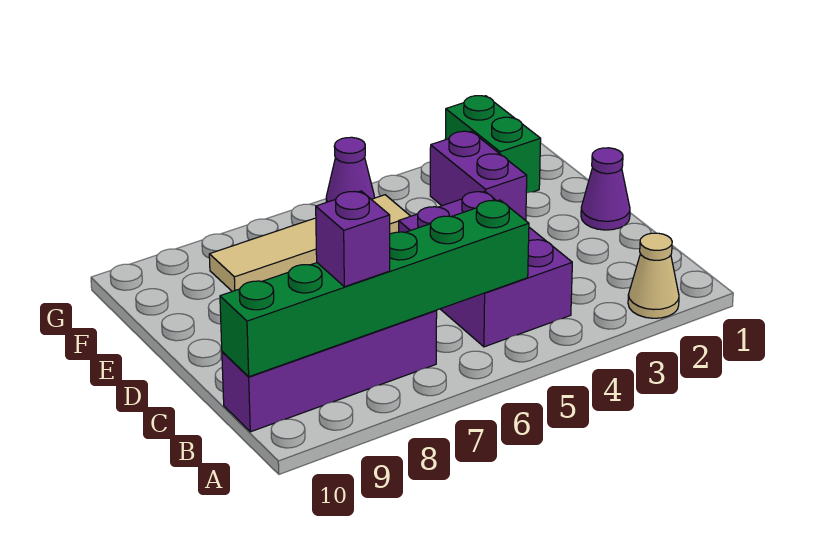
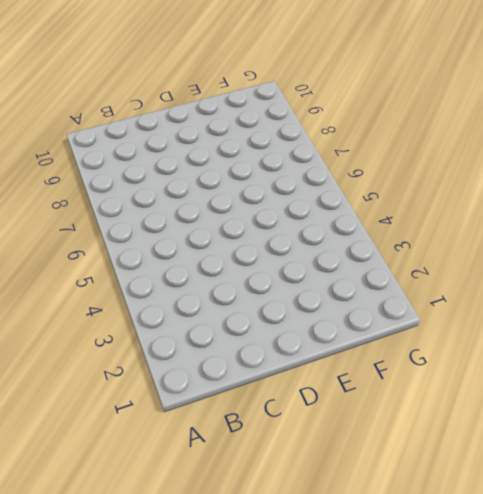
none -> tan cone A2 level 1
none -> purple brick B4:D5 level 1

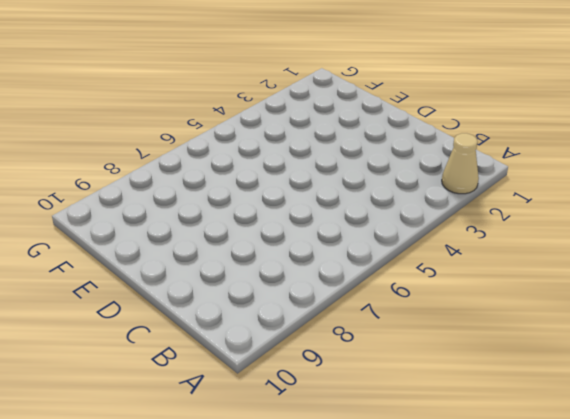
none -> purple brick B4:D5 level 1
none -> purple brick B7:B10 level 1

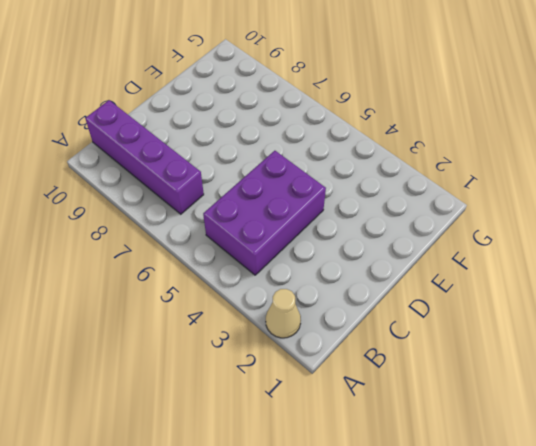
none -> purple cone D1 level 1
none -> purple brick E3:F3 level 1

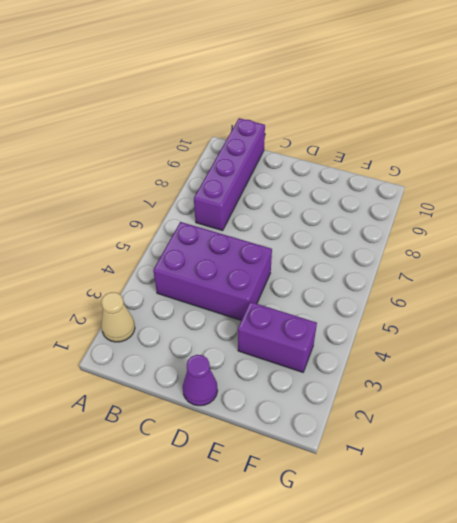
none -> green brick F2:G2 level 1
none -> tan tile F5:F8 level 1

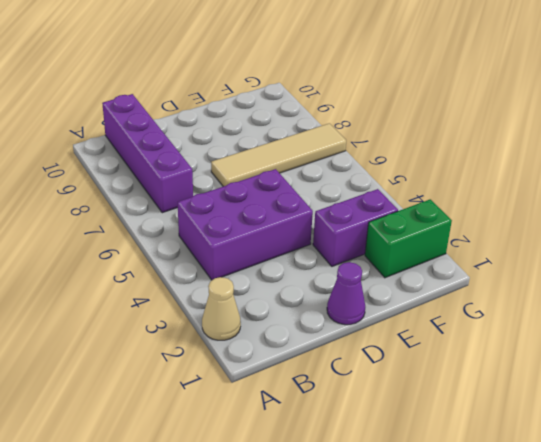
tan tile D7:G7 level 1 -> tan tile F5:F8 level 1
none -> purple cone G5 level 1
none -> green brick B5:B10 level 2

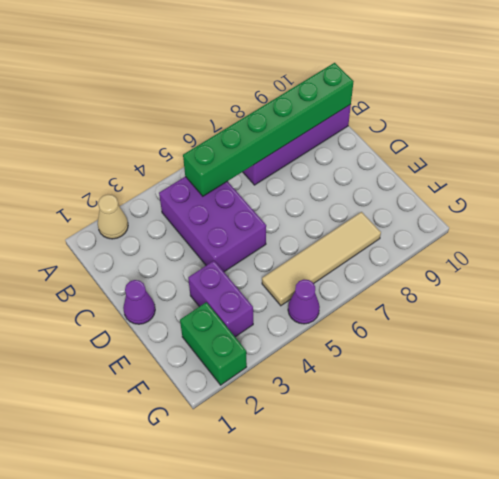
none -> purple brick B8 level 3

